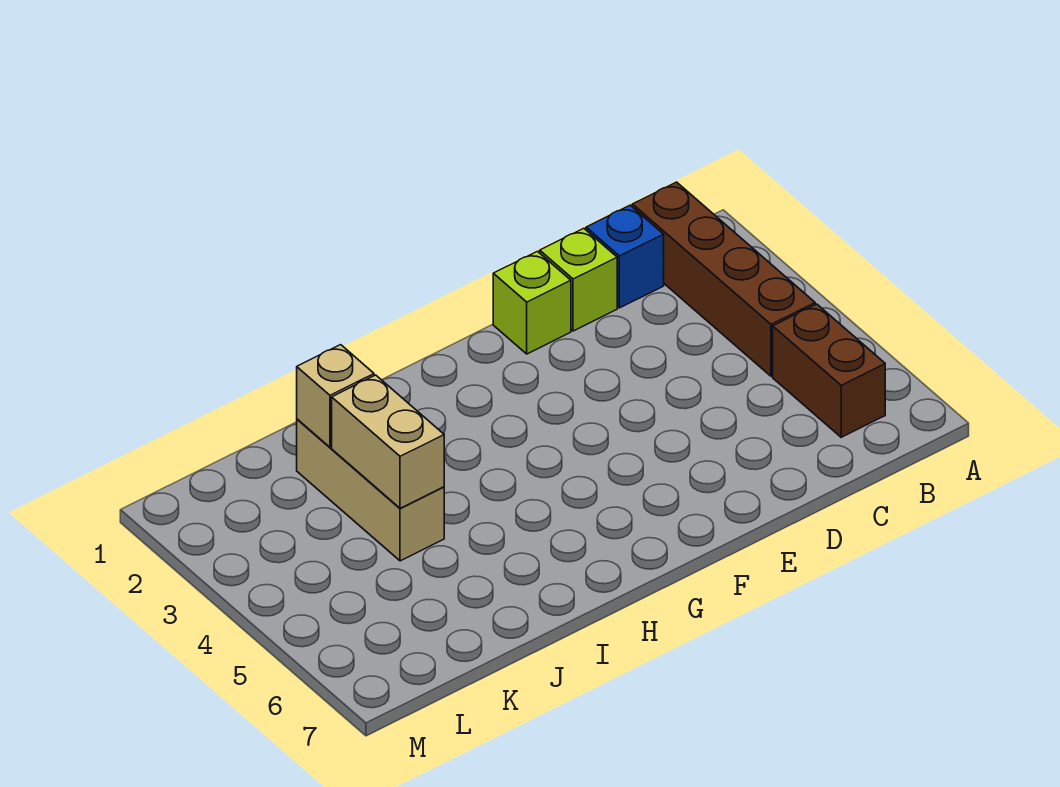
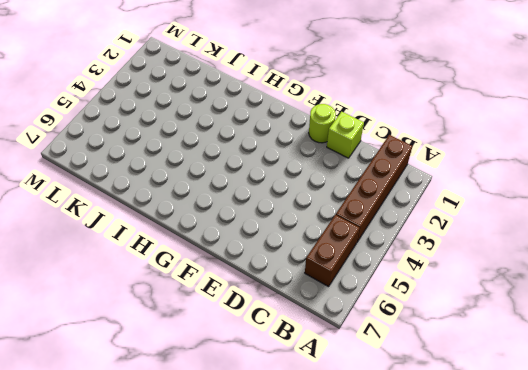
lime round brick E1 level 1 -> lime brick E1 level 1
none -> blue brick C1 level 1
none -> tan brick J2:J4 level 1

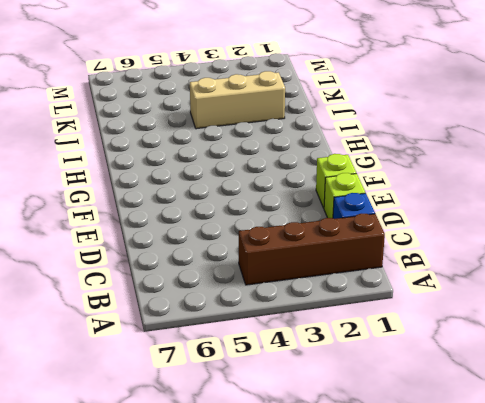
none -> brown brick B5:B6 level 1
none -> tan brick J2 level 2

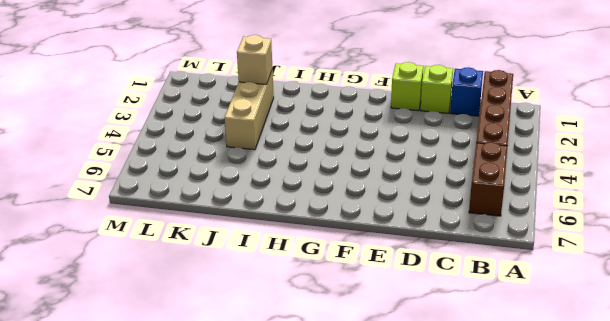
none -> tan brick J3:J4 level 2

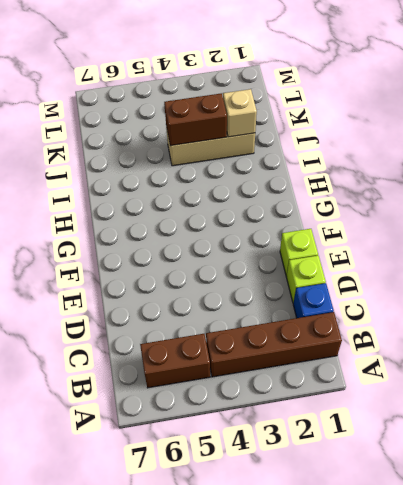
brown brick J3:J4 level 2 -> tan brick J3:J4 level 2

